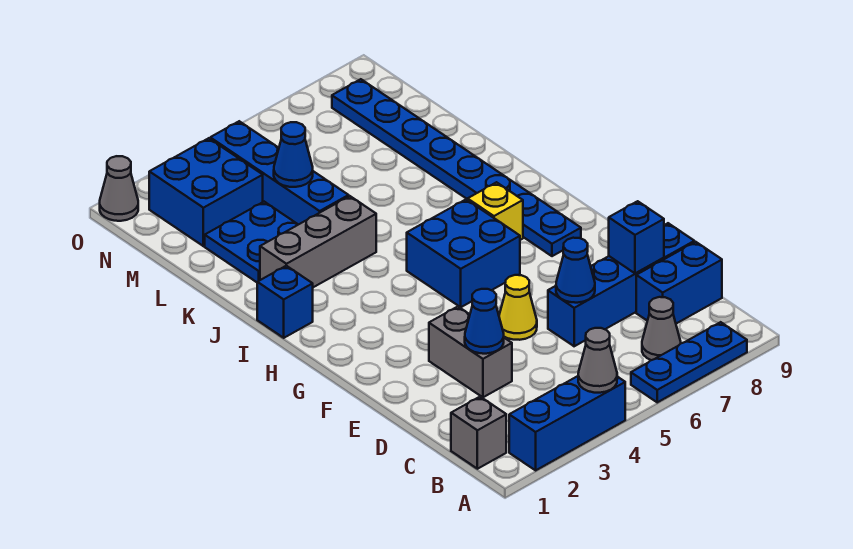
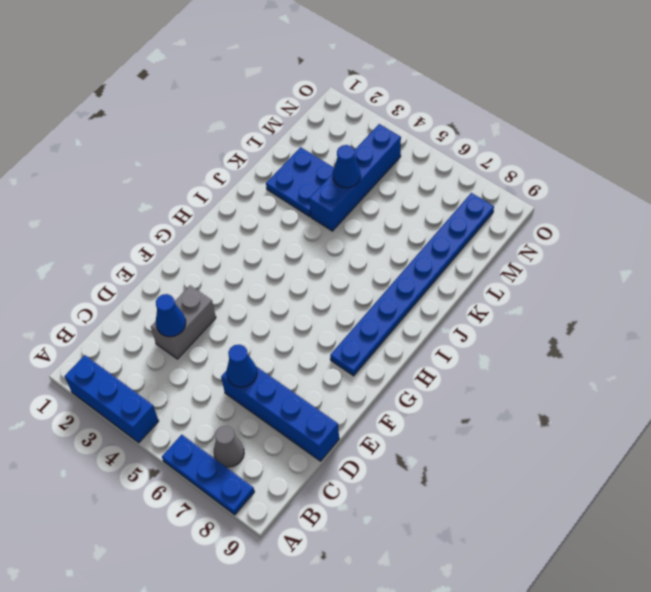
none -> grey brick B1 level 1
none -> blue brick C8:C9 level 1
none -> yellow cone E5 level 1

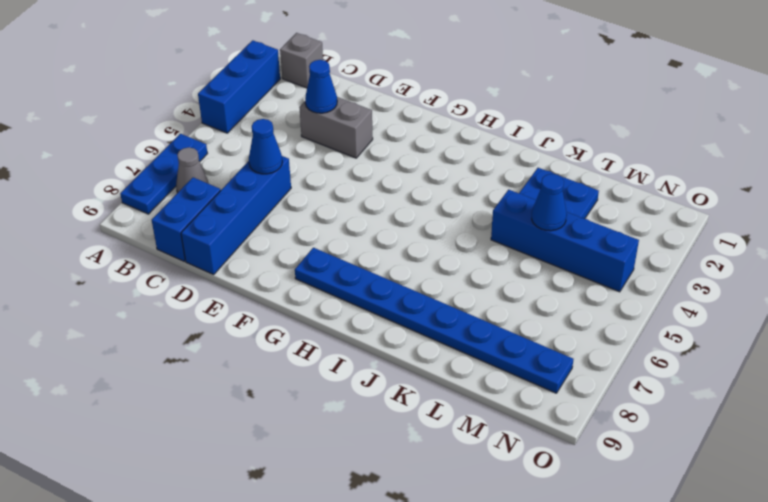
none -> yellow cone E5 level 1
none -> blue brick G5:H6 level 1
none -> yellow brick H7 level 1

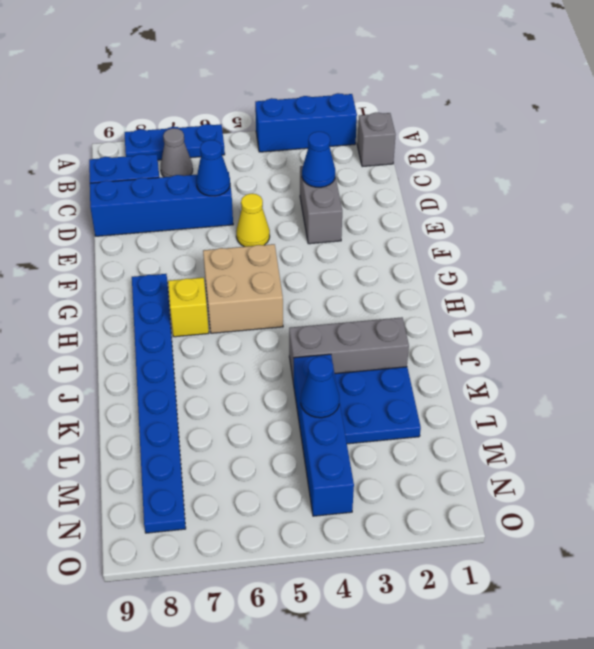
tan brick G5:H6 level 1 -> blue brick G5:H6 level 1
none -> blue brick I1 level 1
none -> blue brick M2:N3 level 1
none -> grey cone O1 level 1

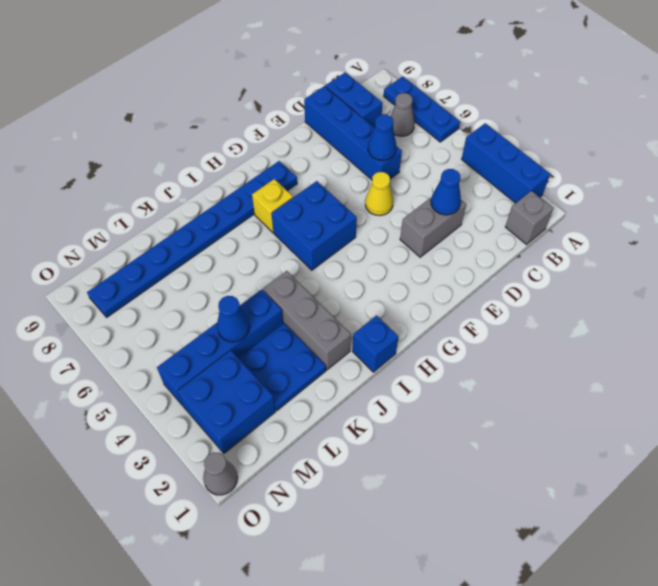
none -> grey cone A4 level 2
none -> blue brick D8 level 2

